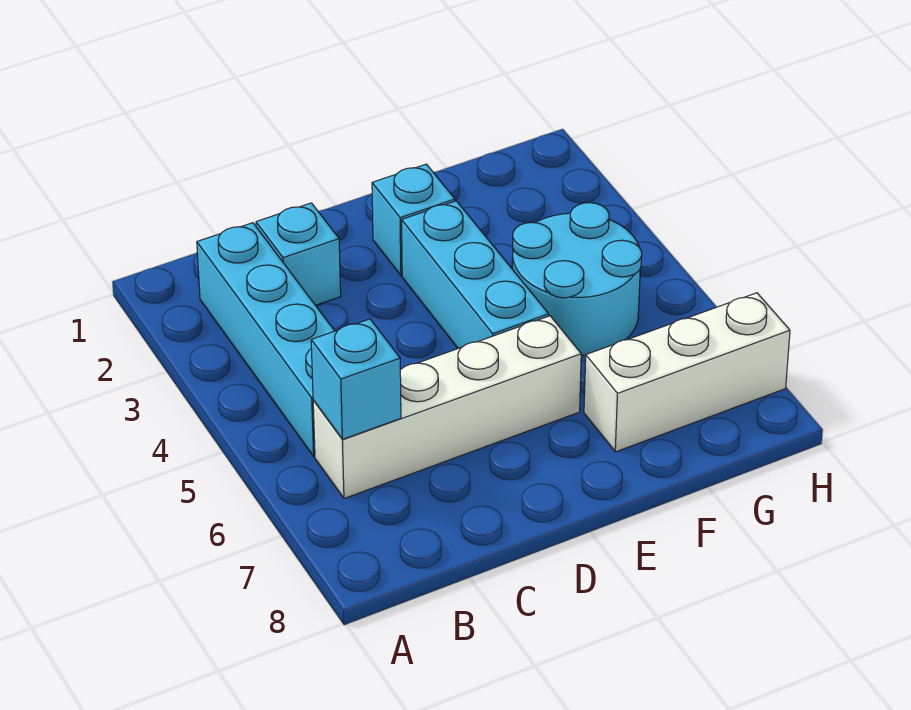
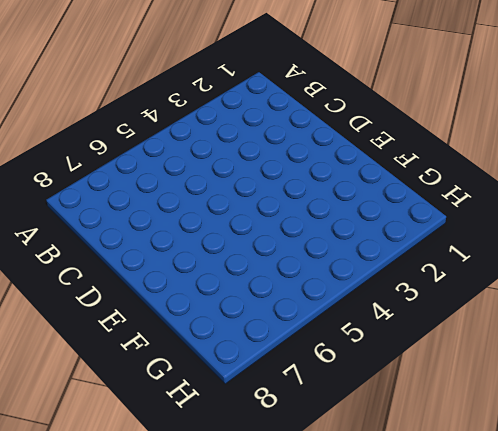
none -> cyan brick B2:B5 level 1
none -> white brick B6:E6 level 1

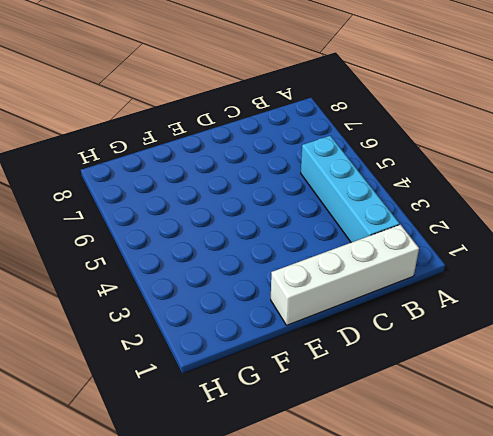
white brick B1:E1 level 1 -> white brick B6:E6 level 1
none -> cyan brick C2 level 1
none -> cyan brick E2 level 1

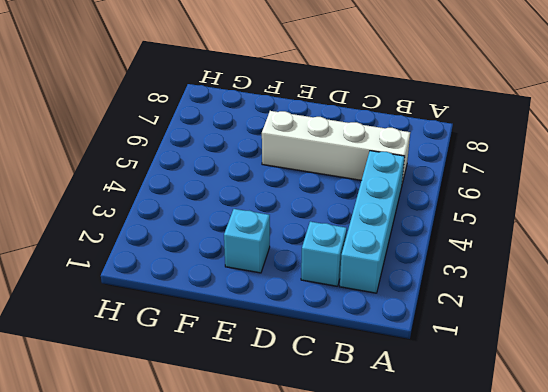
none -> cyan brick E3:E5 level 1
none -> cyan round brick F4:G5 level 1

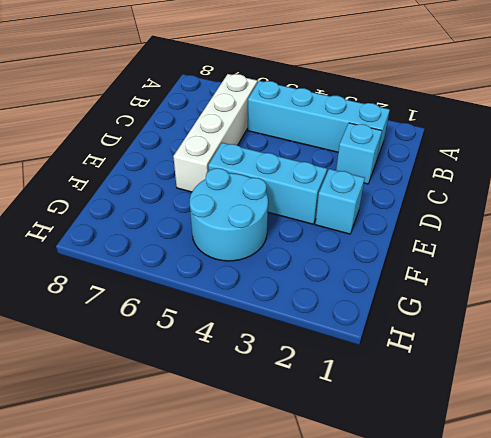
none -> white brick F7:H7 level 1
none -> cyan brick B6 level 2

